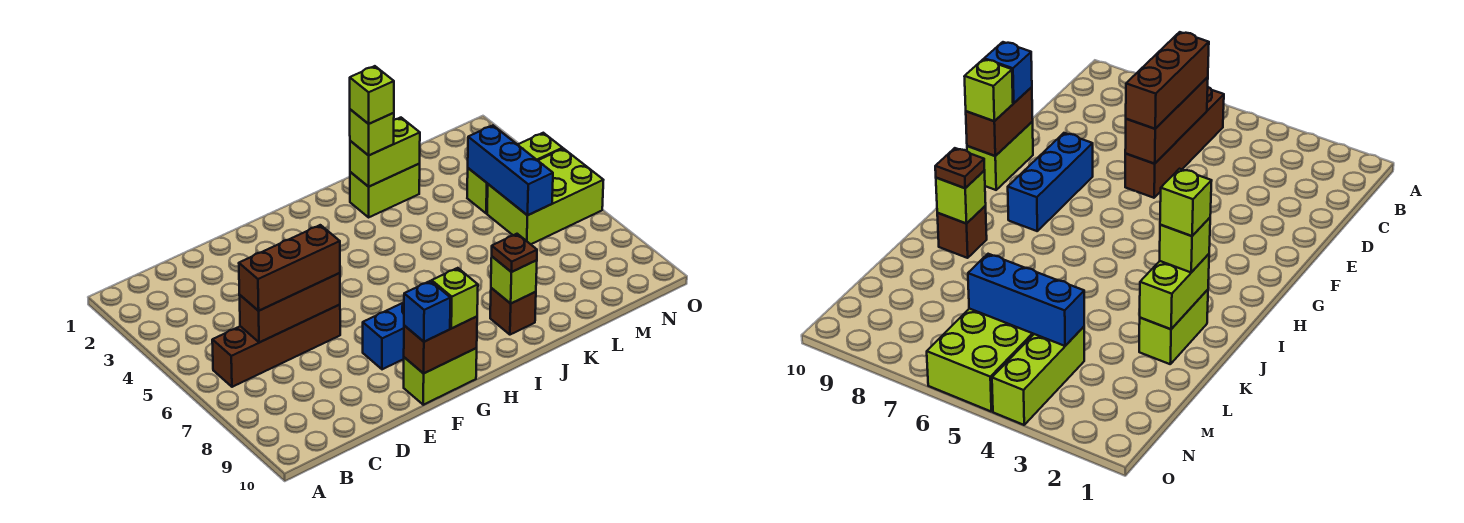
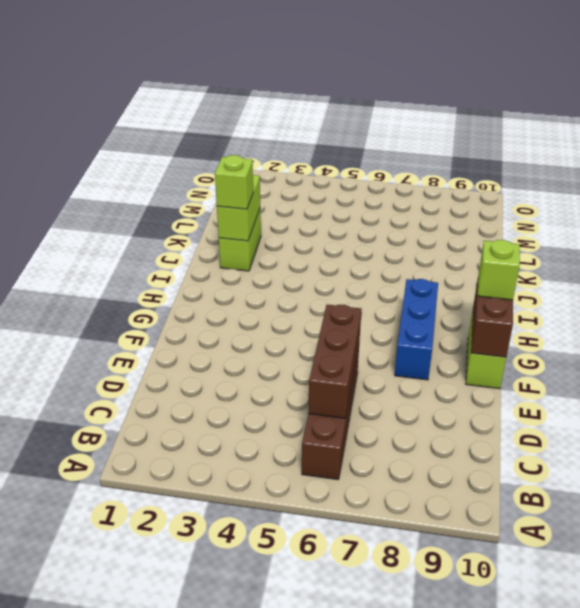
none -> brown brick J9 level 1
none -> lime brick M4:O4 level 1
none -> lime brick M5:O6 level 1

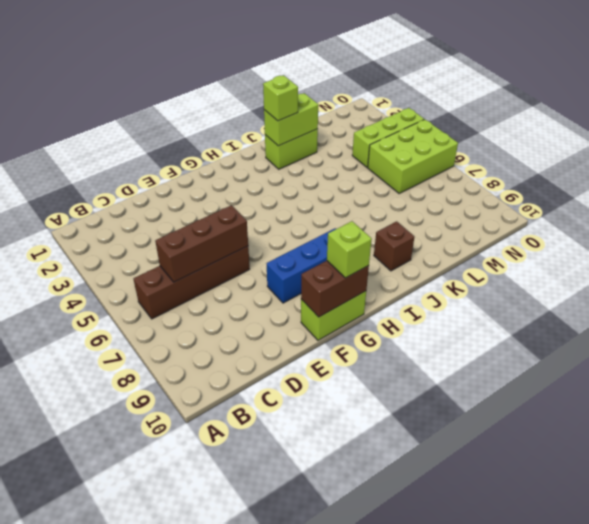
none -> lime brick J9 level 2
none -> blue brick M4:M6 level 2
none -> brown brick C6:E6 level 3

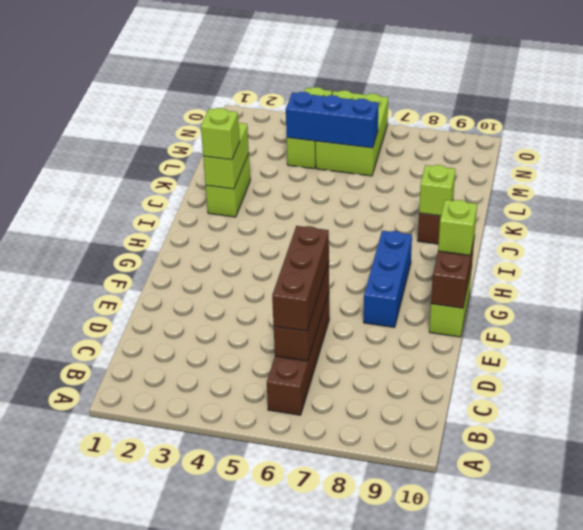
none -> blue brick F10 level 3
none -> brown plate J9 level 3
none -> lime brick J2 level 4

